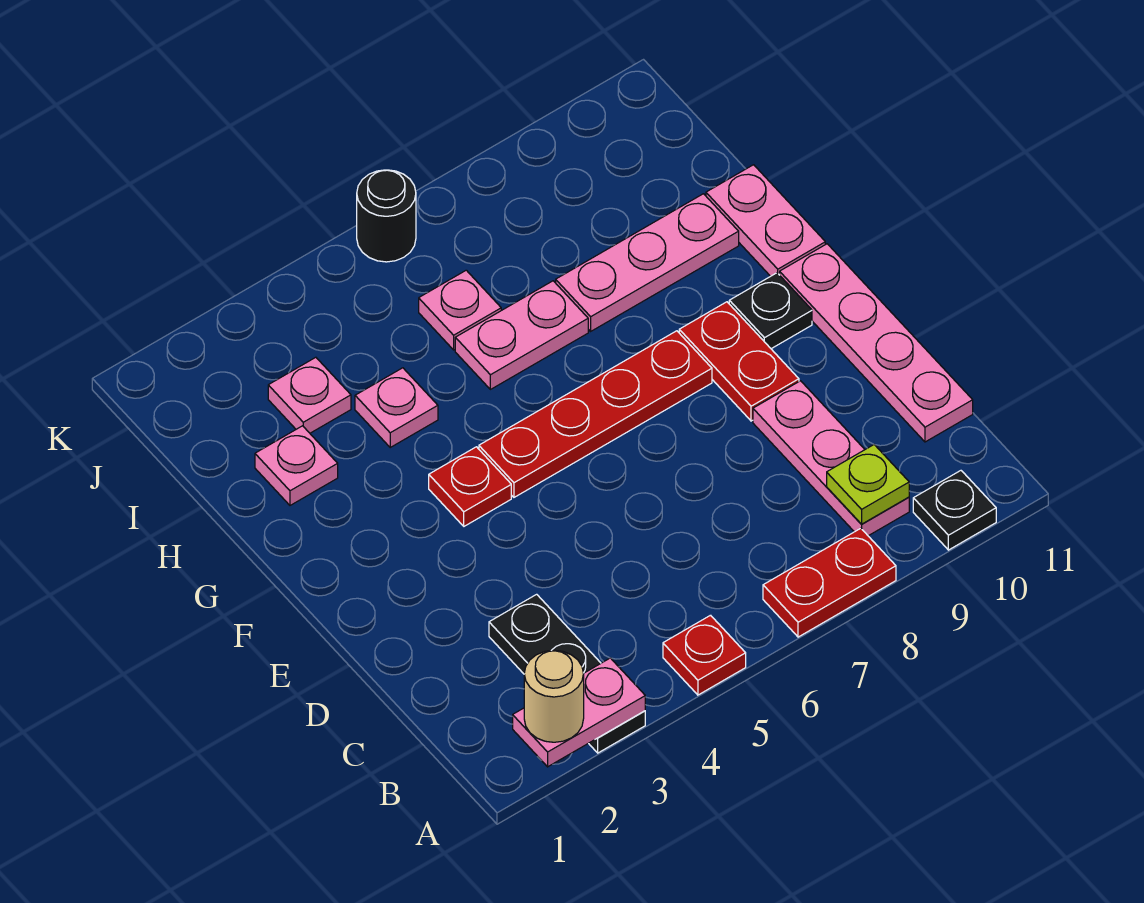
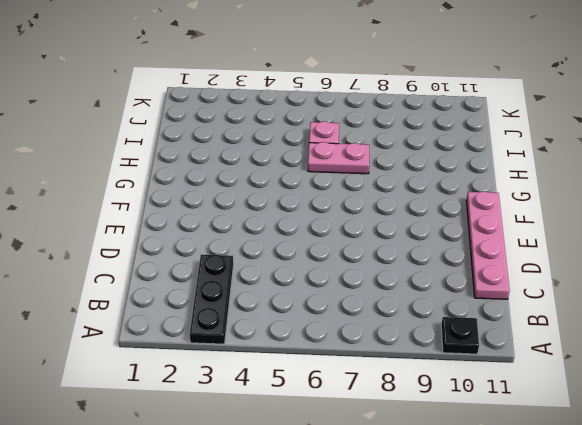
none -> red plate A5 level 1
none -> red plate A7:A8 level 1
none -> pink plate B9:D9 level 1

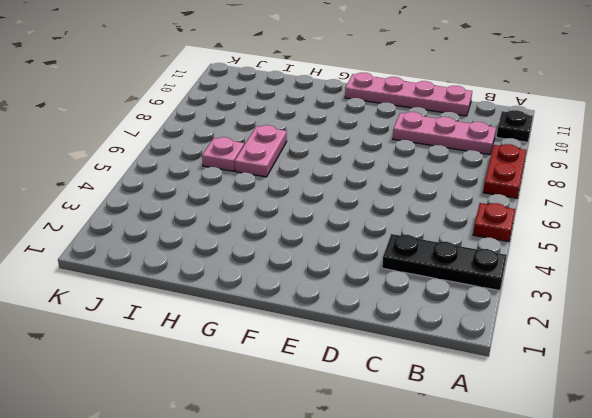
none -> red plate E9:F9 level 1
none -> red plate F4 level 1
none -> red plate F5:F8 level 1

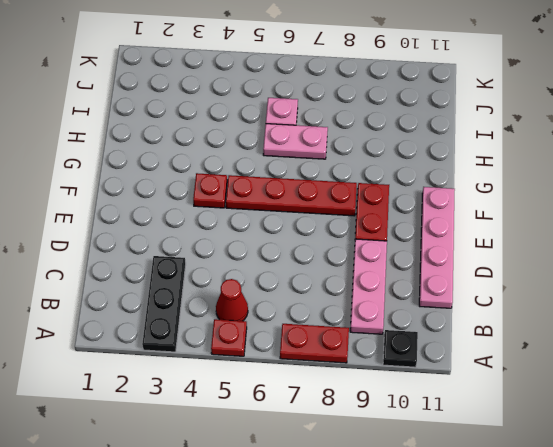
red cone B5 level 1 -> none
none -> black plate F10 level 1
none -> pink plate G11:H11 level 1
none -> pink plate H2 level 1

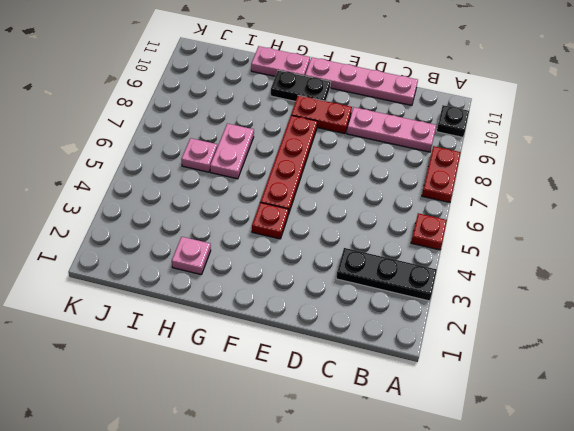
black plate F10:G10 level 1 -> black plate F10 level 1
none -> pink plate H4 level 1
none -> pink plate H8:H10 level 1
none -> pink plate I3 level 1

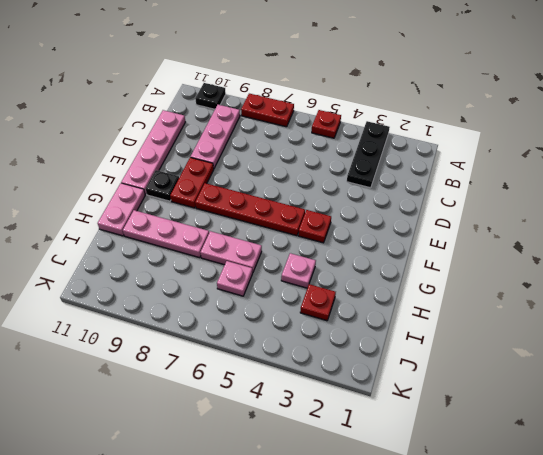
red plate I3 level 1 -> pink plate I3 level 1
none -> pink plate H2 level 1
none -> black round brick K6 level 1
none -> pink plate A2:A3 level 2

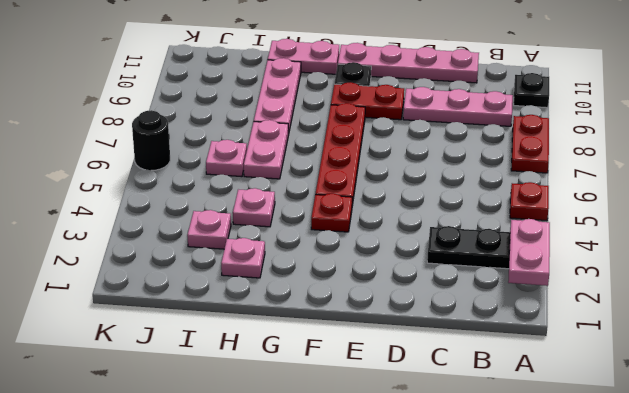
none -> lime plate B9 level 2
none -> tan round brick A2 level 3

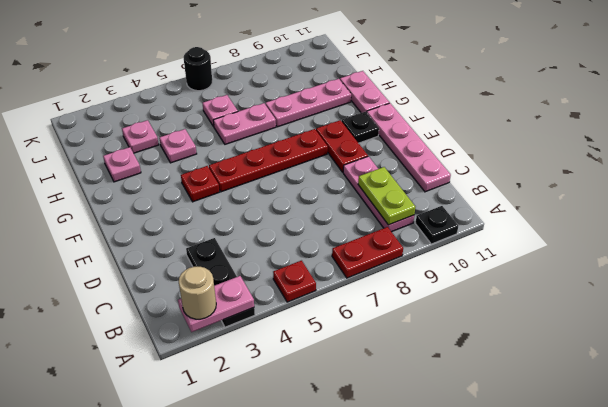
lime plate B9:C9 level 2 -> lime plate B9 level 2

